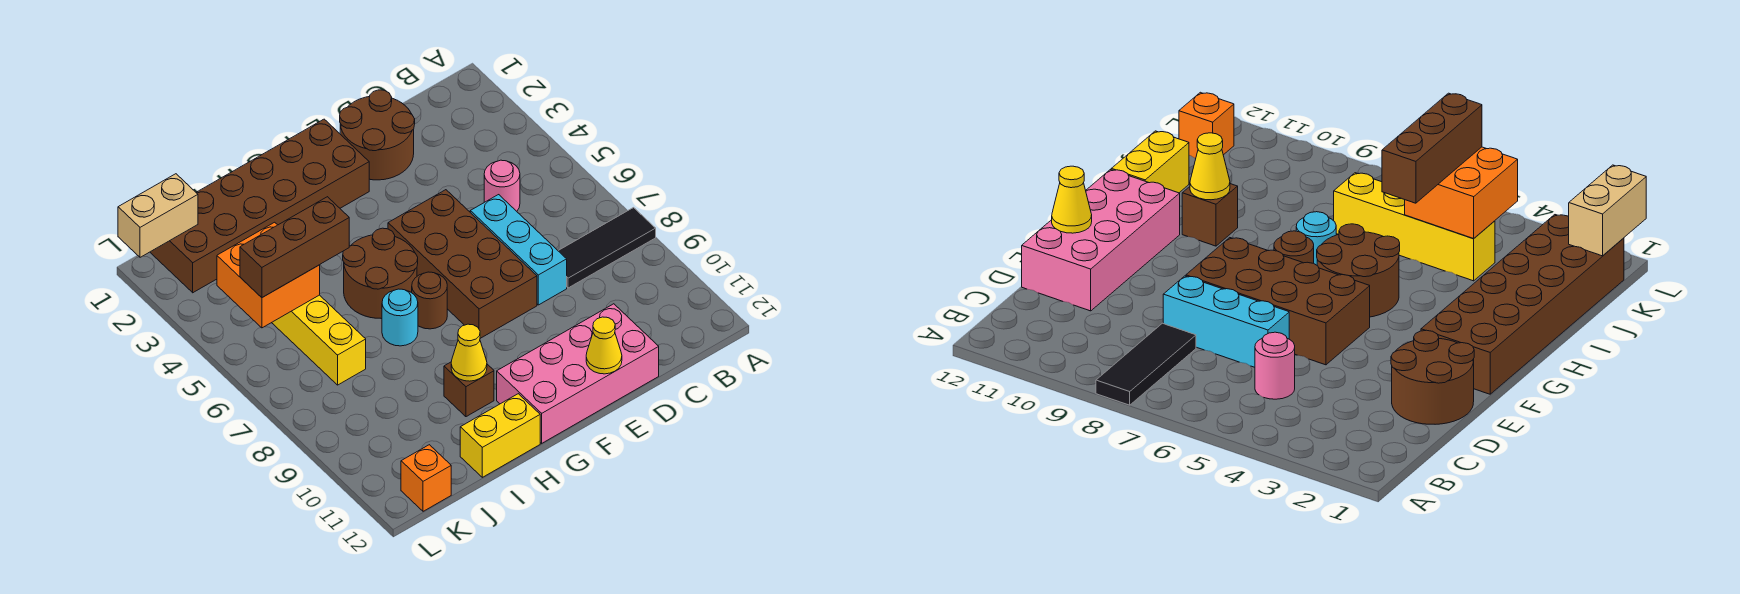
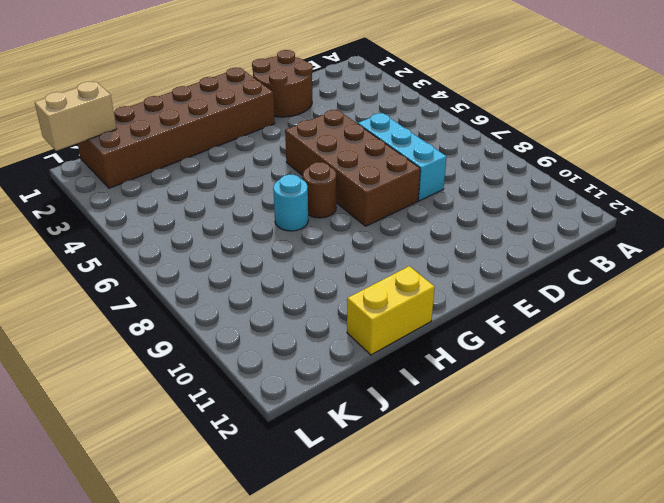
none -> black tile A8:C8 level 1
none -> pink round brick C5 level 1
none -> pink brick D11:G12 level 1

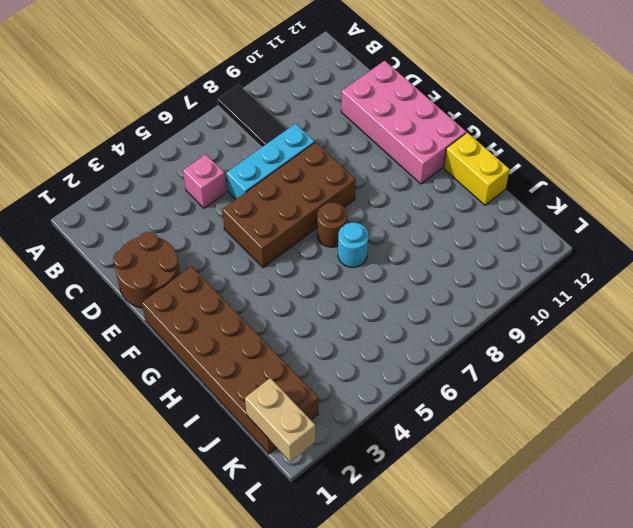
pink brick C5 level 1 -> pink round brick C5 level 1
none -> brown round brick G5:H6 level 1
none -> brown brick H10 level 1
none -> yellow brick J4:J7 level 1

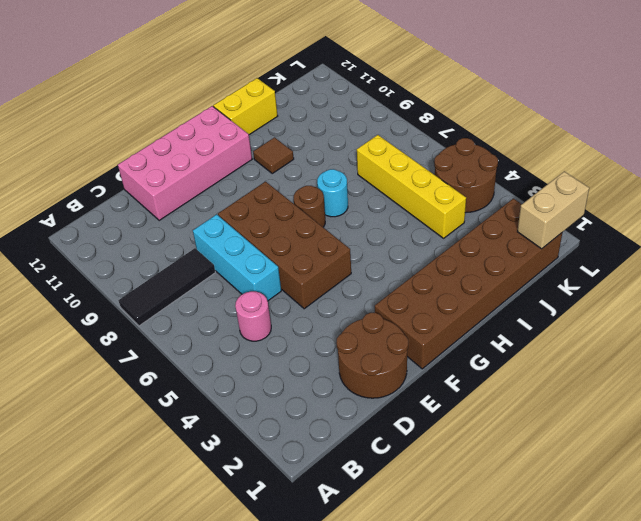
brown tile H10 level 1 -> brown brick H10 level 1
brown round brick K4:L5 level 1 -> brown round brick G5:H6 level 1
none -> orange brick K12 level 1
none -> yellow cone E12 level 2
none -> yellow cone H10 level 2

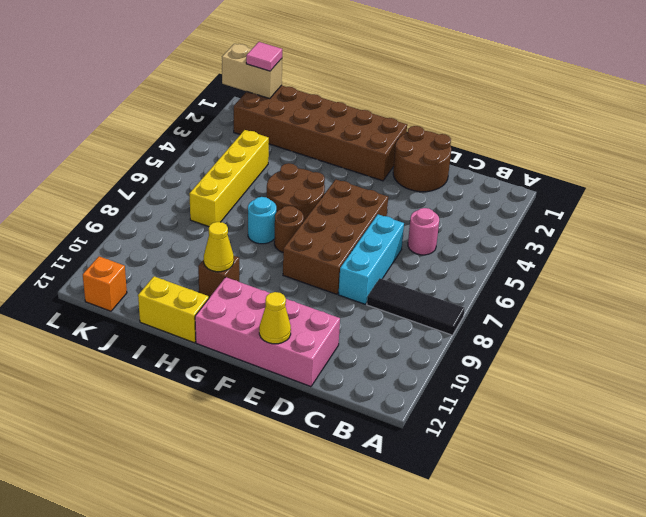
pink tile K1 level 3 -> none
none -> orange brick J4:K5 level 2
none -> brown brick I5:K5 level 3

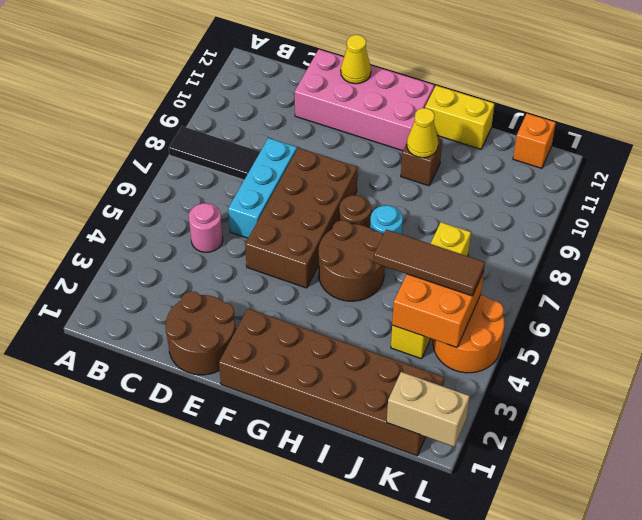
brown tile I5:K5 level 3 -> brown brick I5:K5 level 3
orange round brick K4:L5 level 1 -> none

